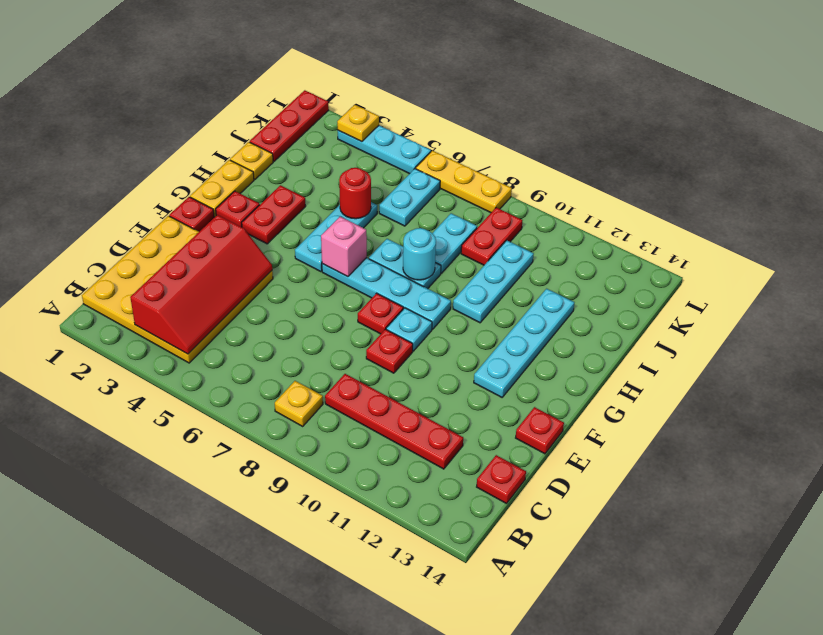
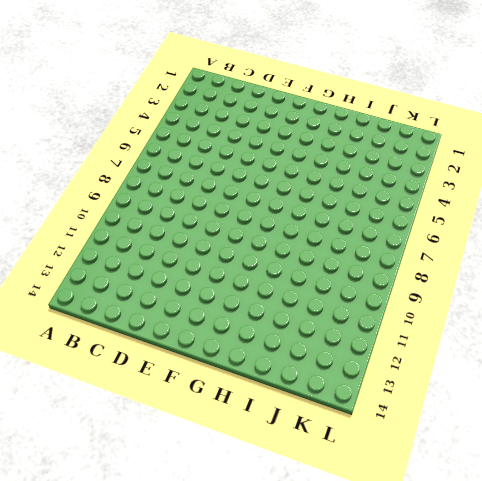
none -> yellow plate B1:E4 level 1
none -> yellow plate B8 level 1
none -> red plate C9:C12 level 1

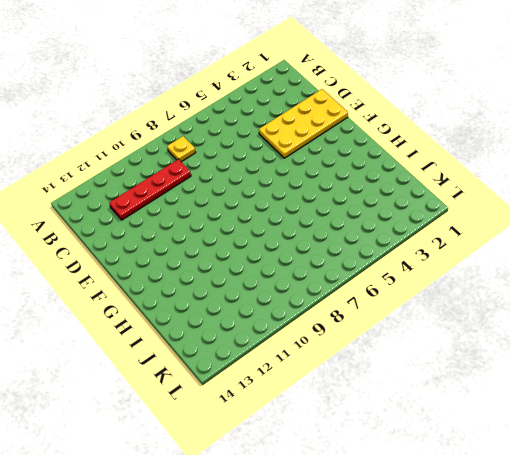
yellow plate D1:E4 level 1 -> yellow plate B1:E4 level 1
none -> red plate C14 level 1
none -> red plate E9 level 1
none -> red plate E14 level 1

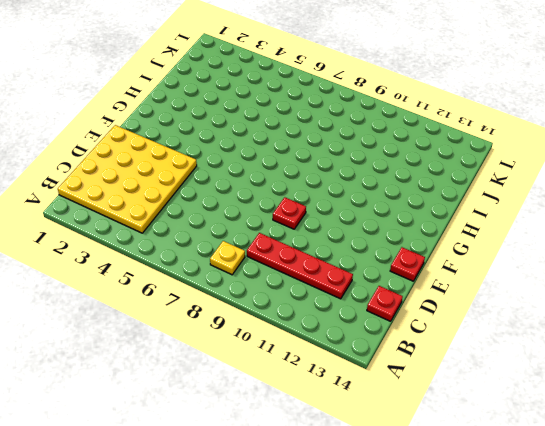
none -> red plate F1 level 1
none -> red plate F8 level 1
none -> cyan plate F9 level 1

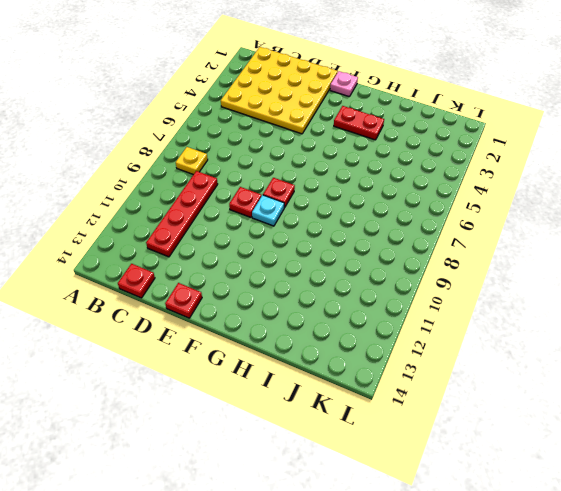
pink plate F1 level 1 -> red plate F1 level 1
none -> cyan plate F12:I12 level 1
none -> yellow plate G1:H1 level 1
none -> red plate G2 level 1

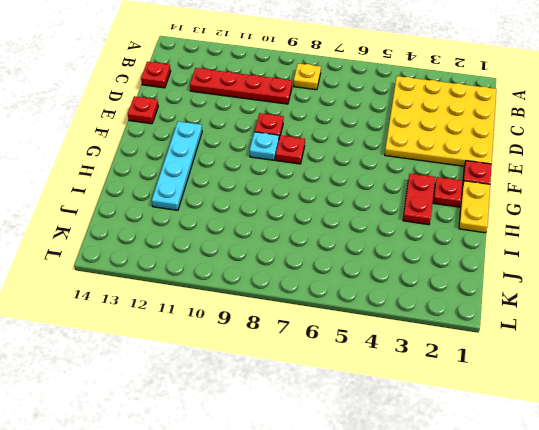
none -> cyan plate G5:I5 level 1
none -> cyan plate G6:G9 level 1
none -> cyan plate H7:H8 level 1

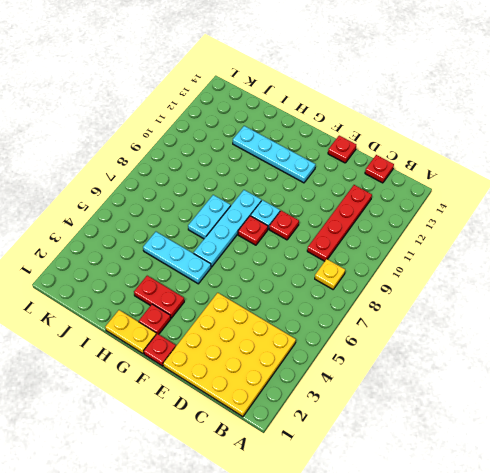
none -> cyan plate H10:J10 level 1
none -> yellow plate I1 level 1
none -> cyan plate I8:J8 level 1

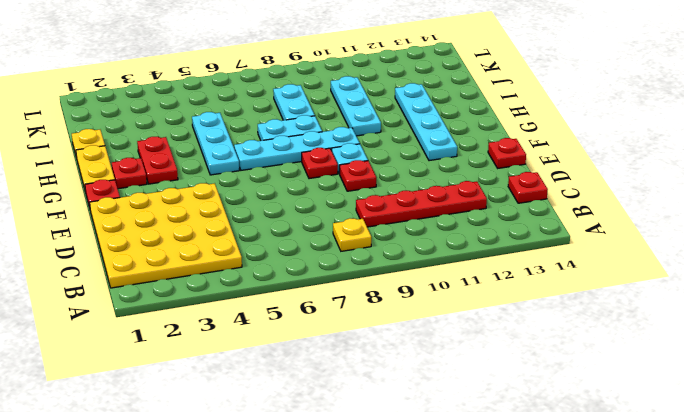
none -> red plate J1:L1 level 1
none -> cyan plate J6:K6 level 1
none -> red plate J9:K9 level 1

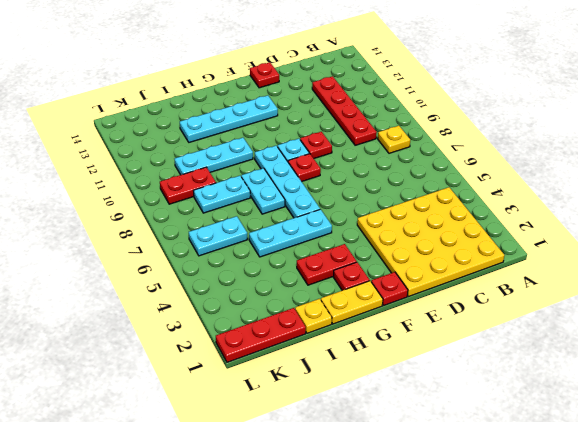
none -> red plate C14 level 1
none -> cyan plate L3:L5 level 1
none -> yellow plate L6:L8 level 1

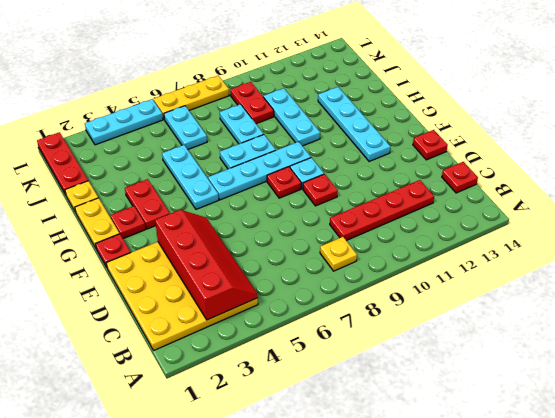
none -> pink brick G6 level 2
none -> cyan round brick H8 level 2
none -> red round brick I5 level 2

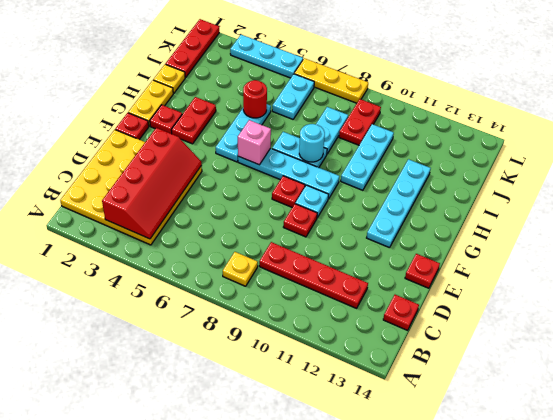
none -> yellow plate L3 level 2

